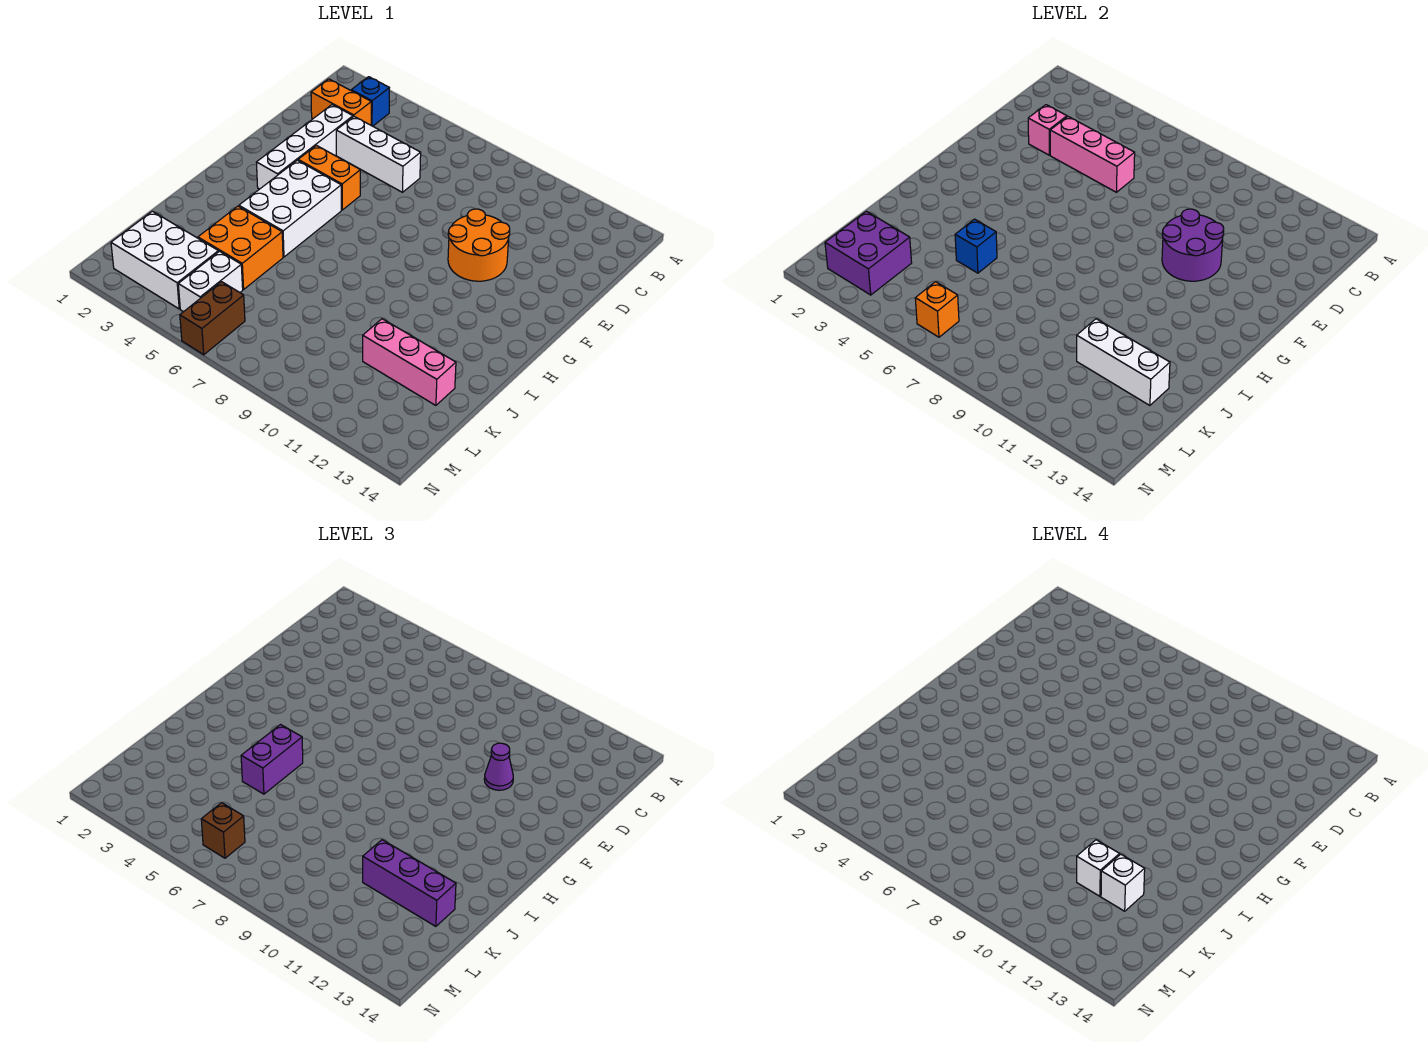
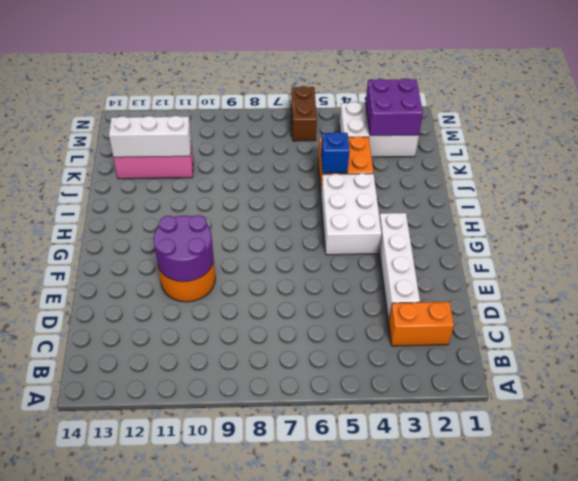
none -> blue brick B3 level 1
none -> white brick D4:D6 level 1
none -> orange brick F4:F5 level 1

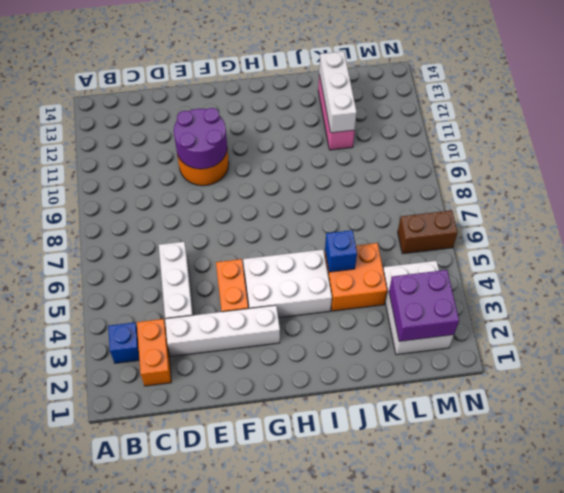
none -> white brick L5:M5 level 1
none -> pink brick D3 level 2
none -> pink brick D4:D6 level 2

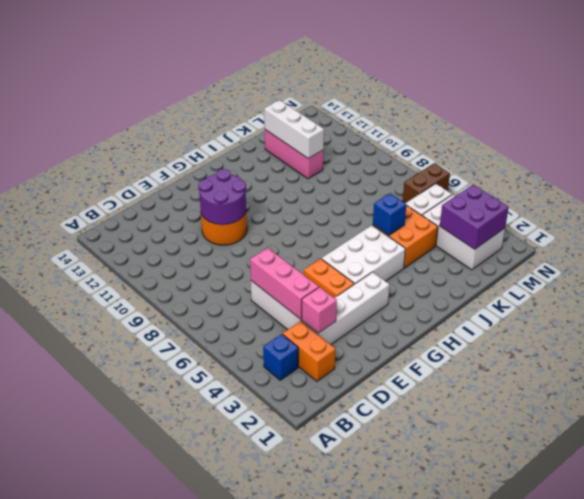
none -> orange brick M6 level 2
none -> purple cone E11 level 3
none -> purple brick I5:J5 level 3

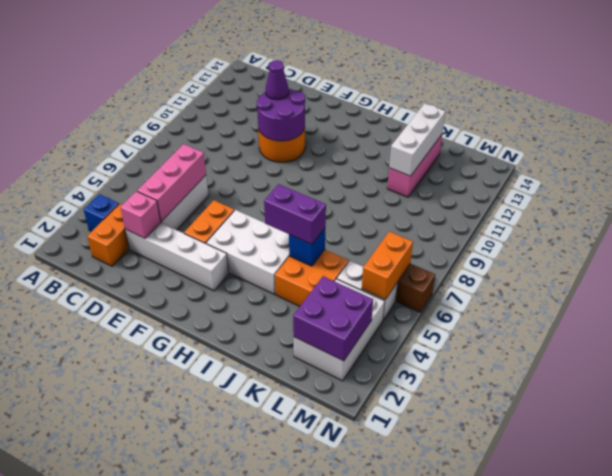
orange brick M5:M6 level 2 -> orange brick M6 level 2
none -> purple brick K11:K13 level 3
none -> brown brick M6 level 3
none -> white brick K11 level 4

